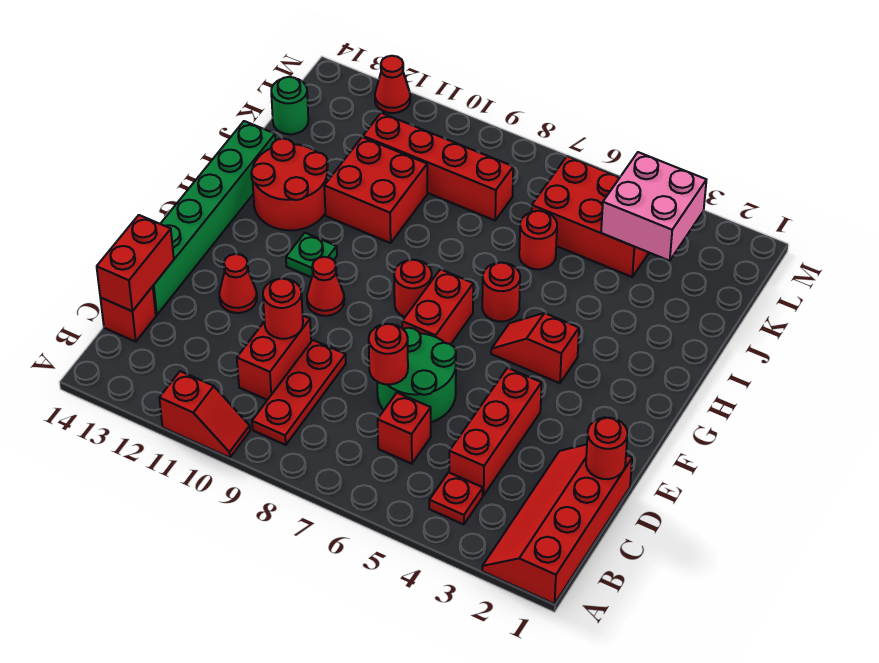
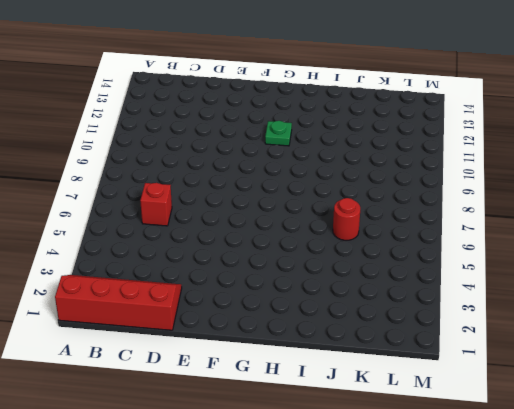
none -> red slope A10:A11 level 1 top 11
none -> red plate B4 level 1
none -> red plate B9:D9 level 1

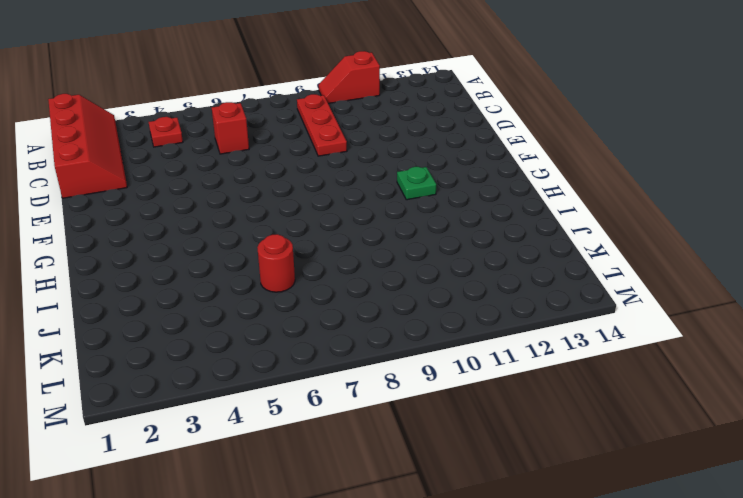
none -> red brick C4:E4 level 1
none -> red brick C10:D10 level 1
none -> red brick C14 level 1

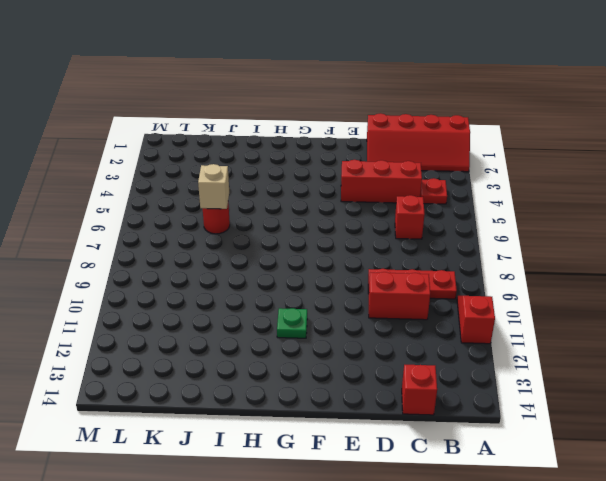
tan brick J6 level 2 -> none
none -> green round brick D6:E7 level 1
none -> green brick D14:I14 level 1
none -> red cone E12 level 1

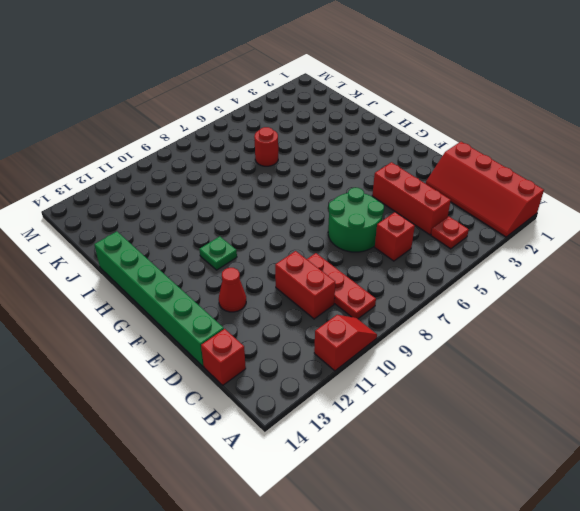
none -> red brick F7:G7 level 1
none -> red cone F10 level 1
none -> red slope G4:G5 level 1 top 4

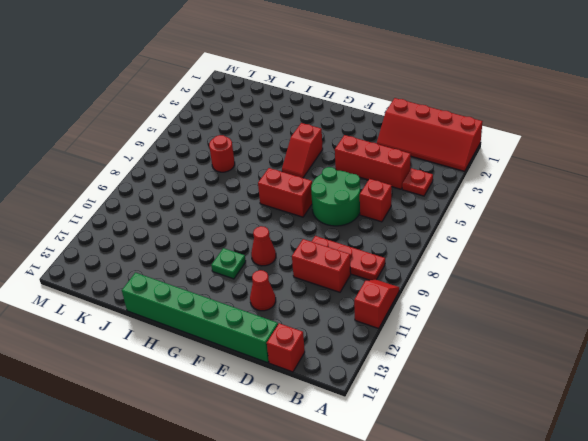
none -> red round brick G8 level 1
none -> red round brick H6 level 1
none -> red round brick H12:I13 level 1

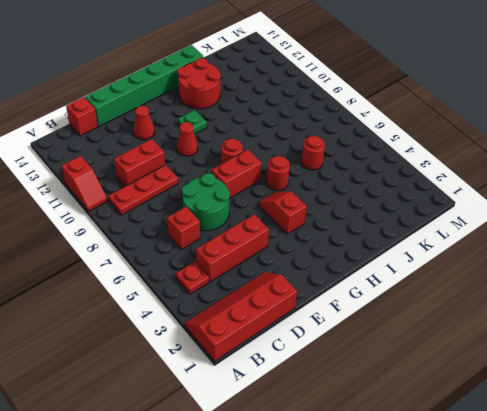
none -> red brick I10:J11 level 1
none -> red brick K4:L6 level 1
none -> red brick K8:K11 level 1

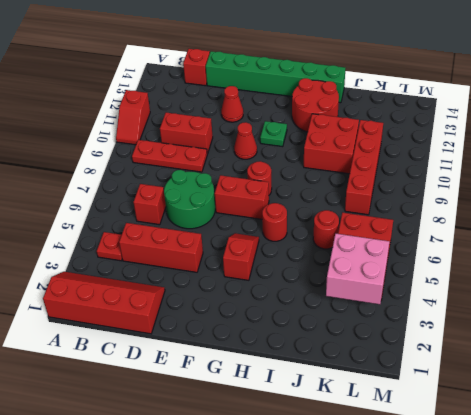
none -> green round brick K14 level 1
none -> red cone M12 level 1
none -> red brick C14:D14 level 2

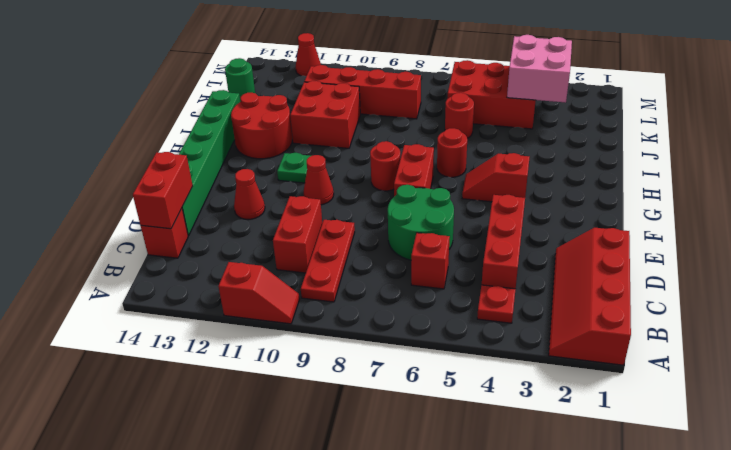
none -> red round brick D1 level 2
none -> red round brick D7 level 2
none -> red round brick D10 level 2

